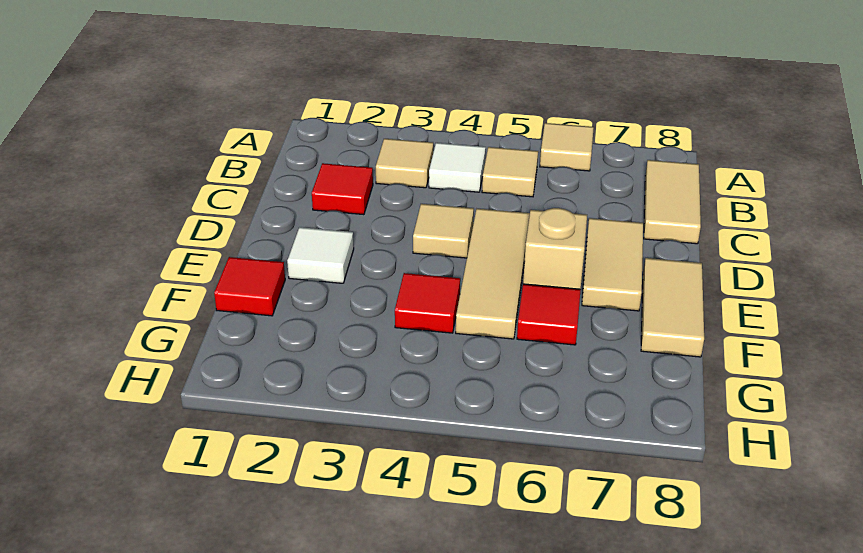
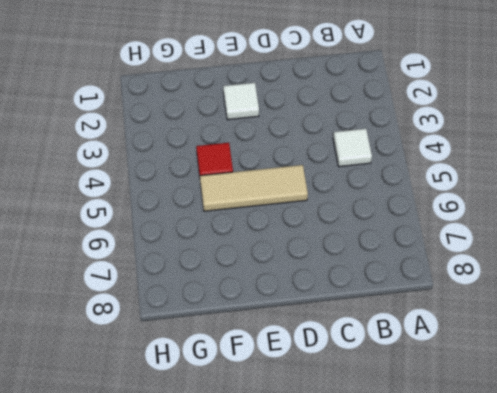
none -> tan tile A6 level 1
none -> tan tile B3 level 1
none -> tan tile B5 level 1

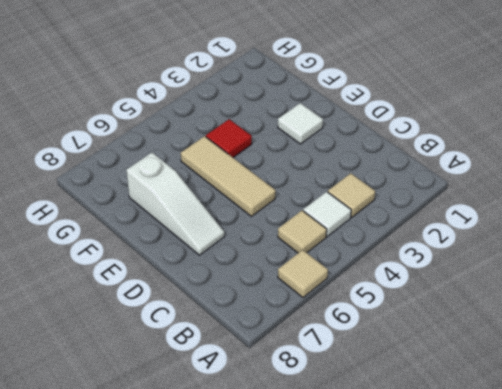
white slope D7:F7 level 1 top F -> tan tile D7:E7 level 1
none -> tan tile B8:C8 level 1
none -> red tile C2 level 1
none -> tan tile D4 level 1

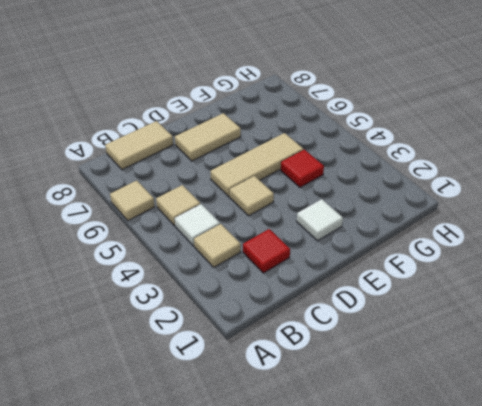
none -> tan brick E6 level 1
none -> tan tile E8:F8 level 1
none -> red tile F1 level 1

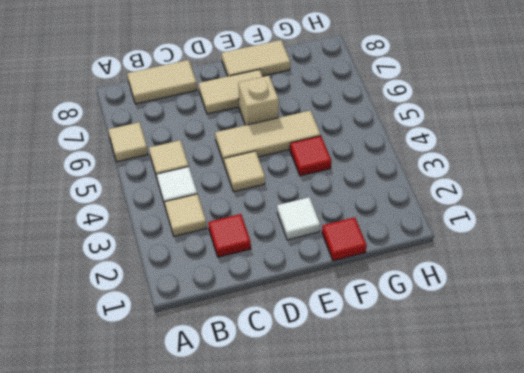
none -> red tile F6 level 1

